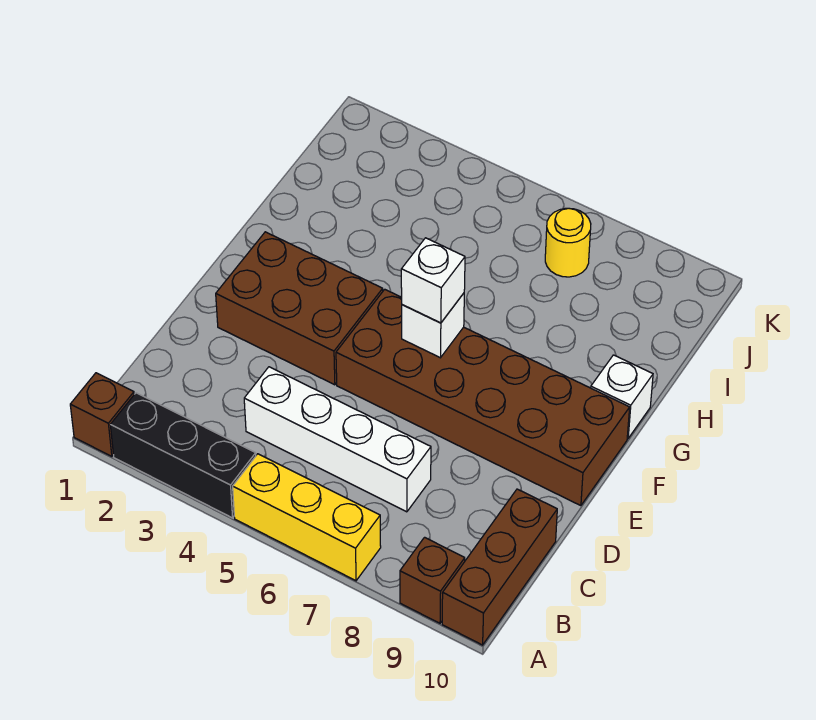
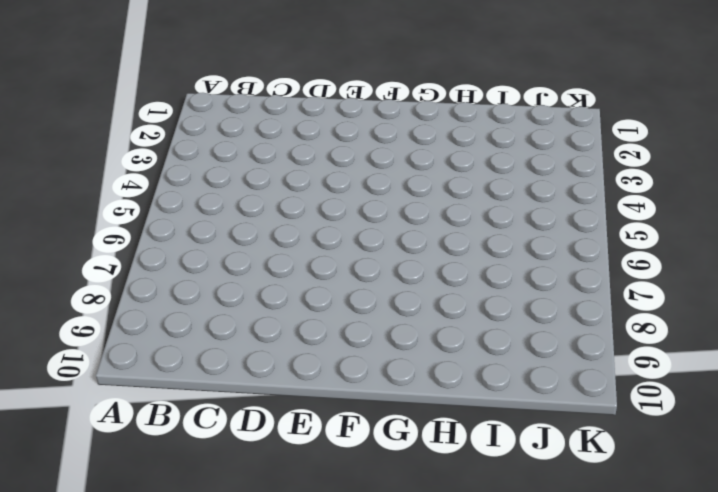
none -> brown brick A1 level 1
none -> black brick A2:A4 level 1
none -> yellow brick A5:A7 level 1

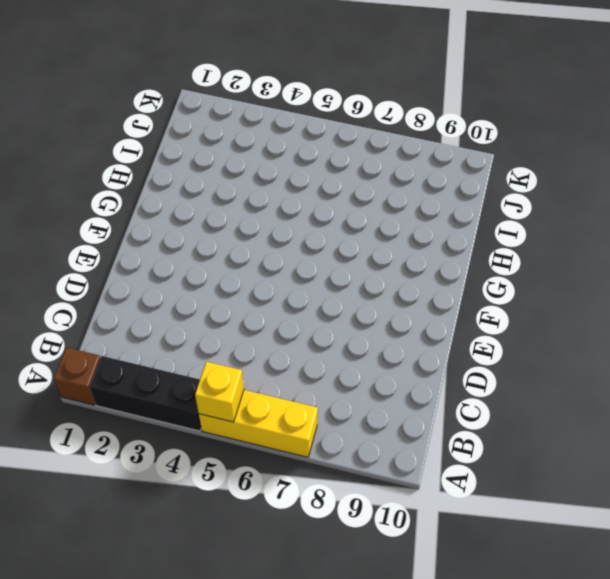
yellow brick A5 level 2 -> none
none -> brown brick A9 level 1
none -> brown brick A10:C10 level 1
none -> white brick C4:C7 level 1

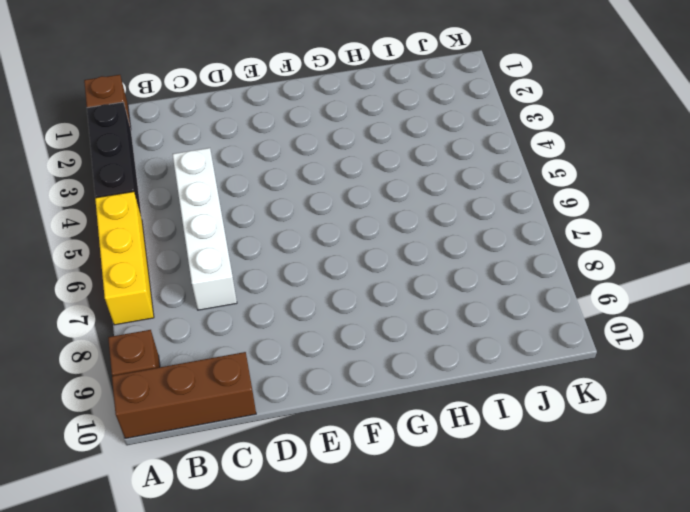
none -> brown brick E2:F4 level 1
none -> brown brick E5:F10 level 1
none -> white brick G10 level 1

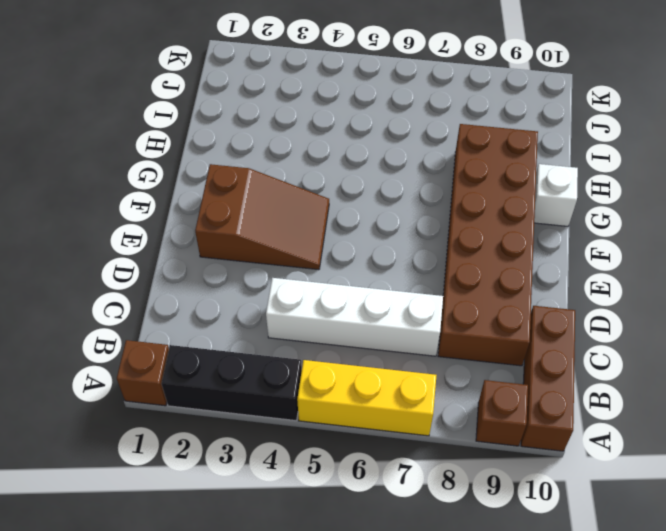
brown brick C8:H9 level 1 -> brown brick E5:F10 level 1
brown slope E2:F4 level 1 top 2 -> brown brick E2:F4 level 1
none -> yellow round brick J7 level 1
none -> white brick F6 level 2
none -> white brick F6 level 3

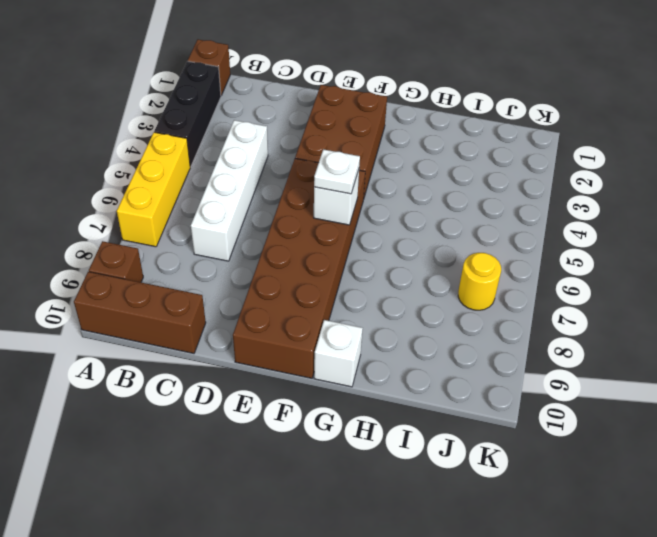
white plate F6 level 3 -> white brick F6 level 3

